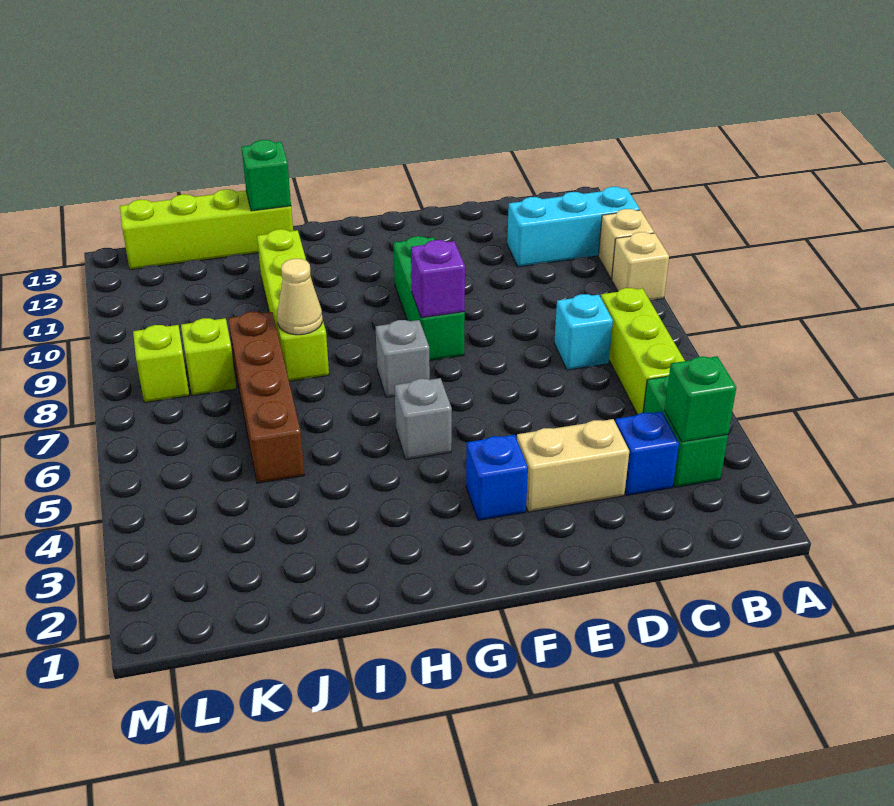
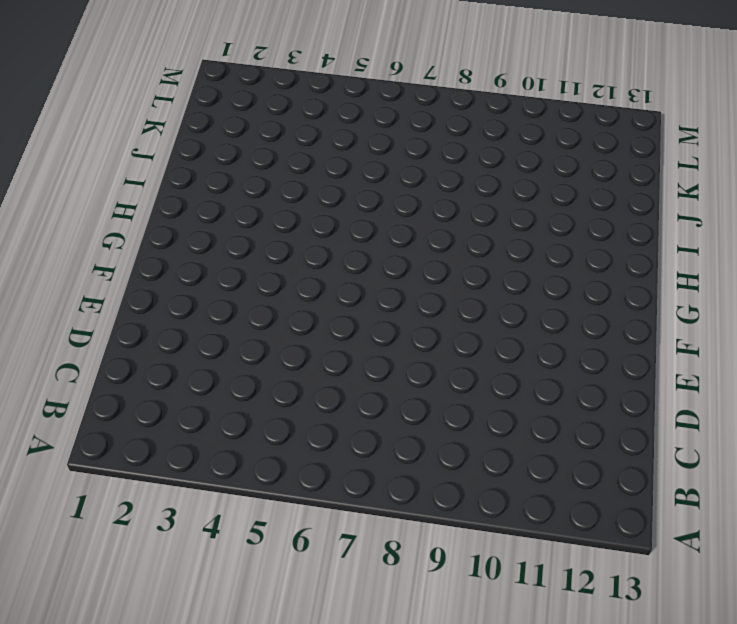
none -> tan brick A9 level 1
none -> tan brick A10 level 1
none -> cyan brick A11:C11 level 1

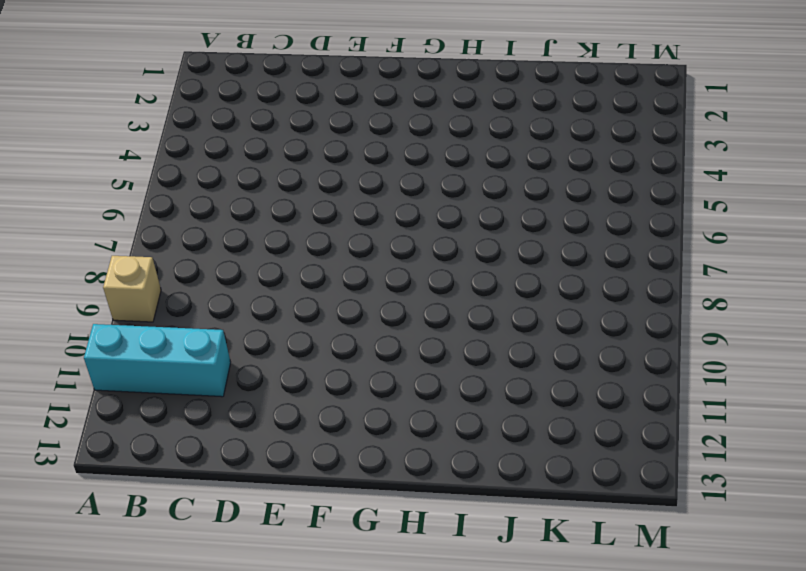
none -> tan brick A10 level 1
none -> green brick B3:B4 level 1
none -> lime brick B5:B7 level 1

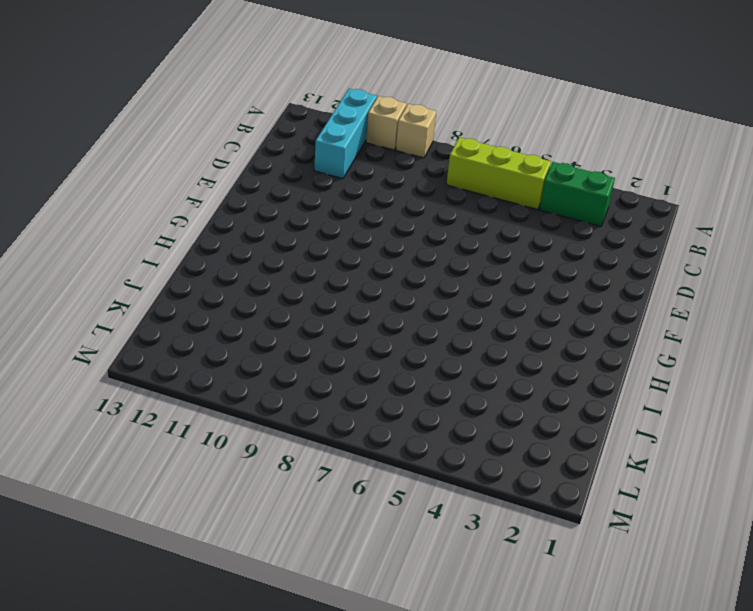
none -> blue brick C3 level 1
none -> cyan brick C7 level 1
none -> tan brick D3:E3 level 1

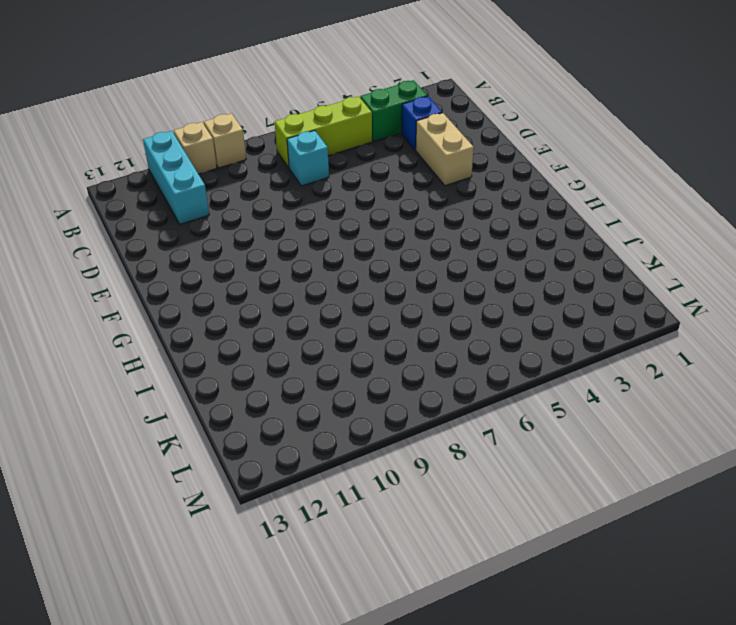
none -> blue brick F3 level 1
none -> green brick F8:F10 level 1
none -> grey brick G5 level 1

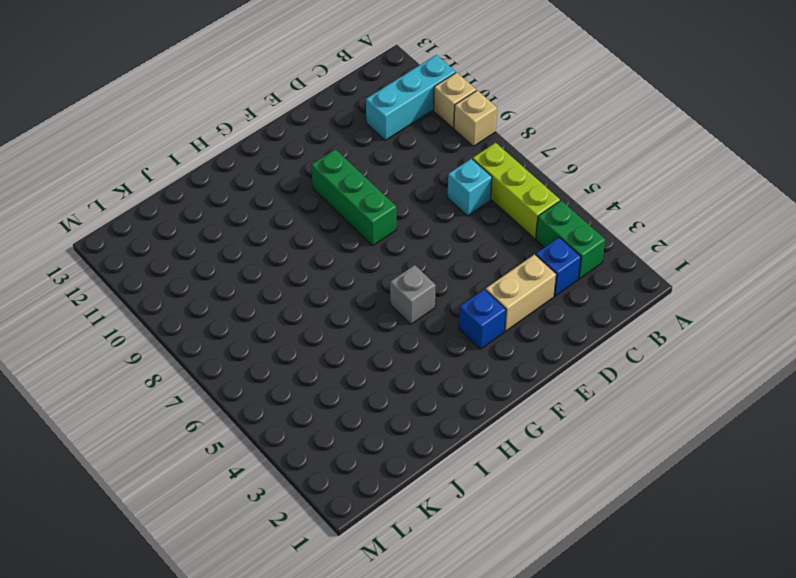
none -> grey brick G7 level 1
none -> lime brick I8:I11 level 1
none -> lime brick I13:L13 level 1

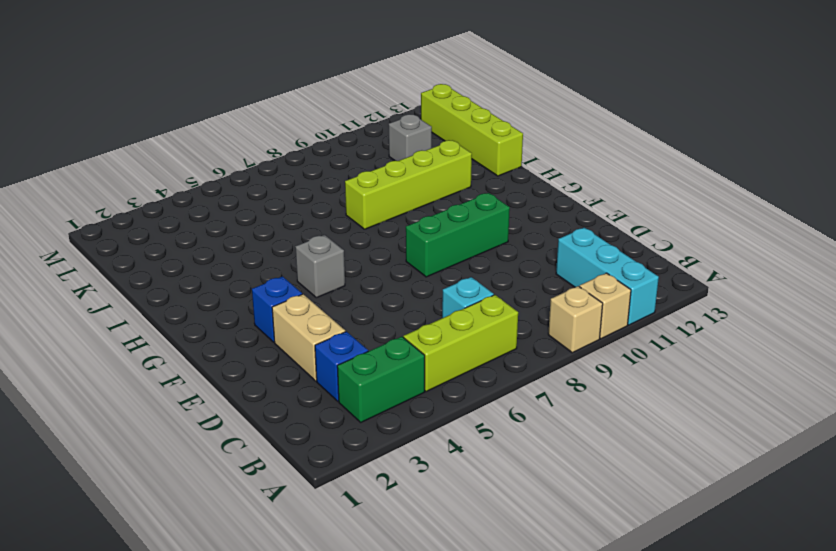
grey brick K11 level 1 -> grey brick G7 level 1
none -> brown brick J5:J8 level 1
none -> lime brick K8 level 1
none -> lime brick L8 level 1

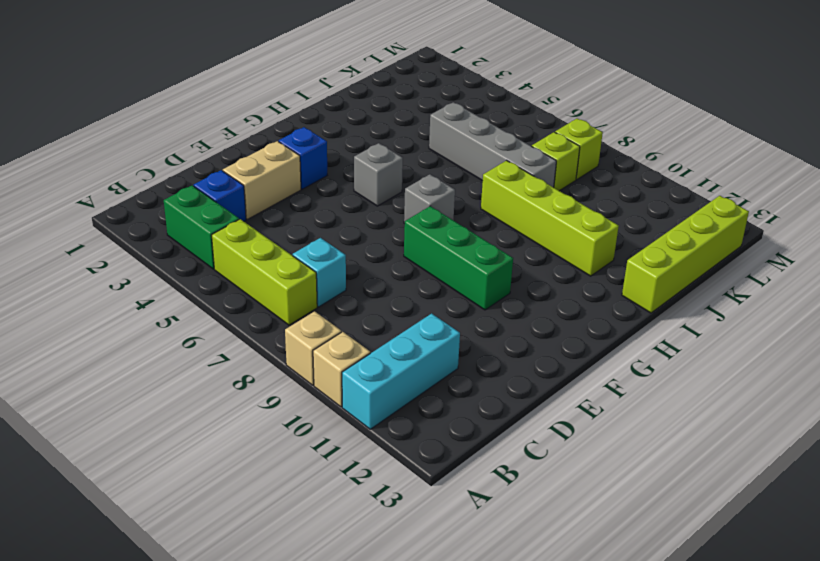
grey brick J5:J8 level 1 -> brown brick J5:J8 level 1
none -> green brick B3 level 2
none -> purple brick F8 level 2
none -> tan cone I8 level 2

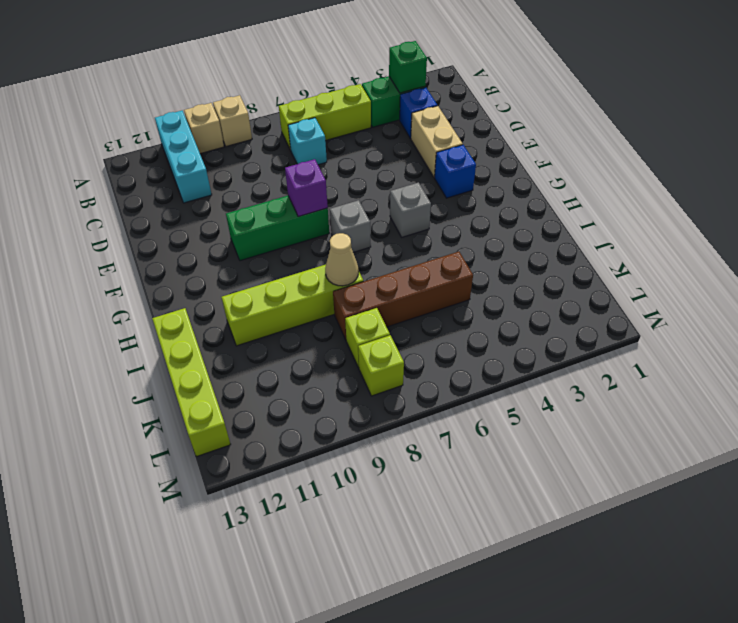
none -> green brick I13 level 2

